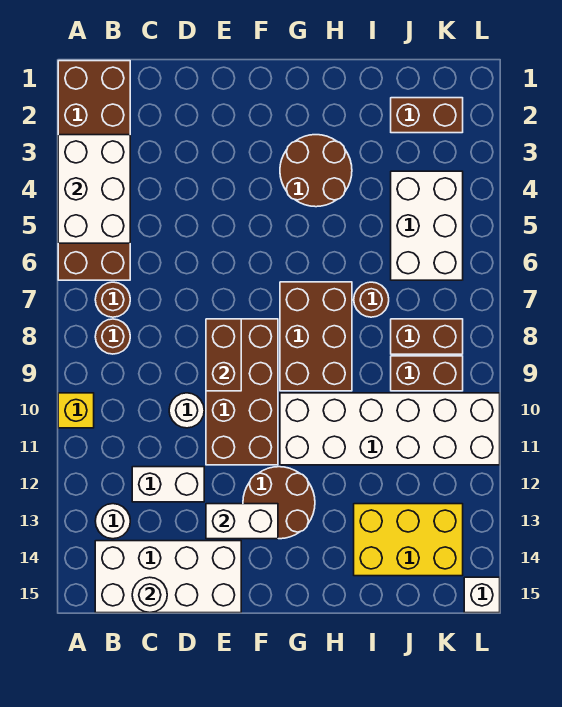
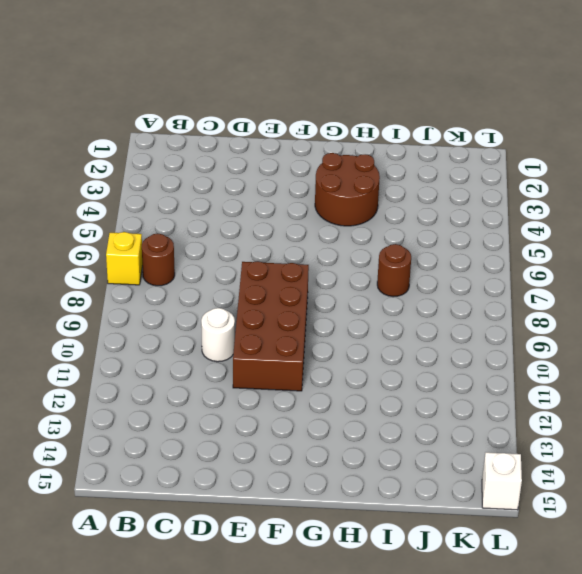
yellow brick A7 level 1 -> yellow brick A10 level 1
none -> brown brick A1:B6 level 1
none -> brown round brick B8 level 1
none -> white round brick B13 level 1

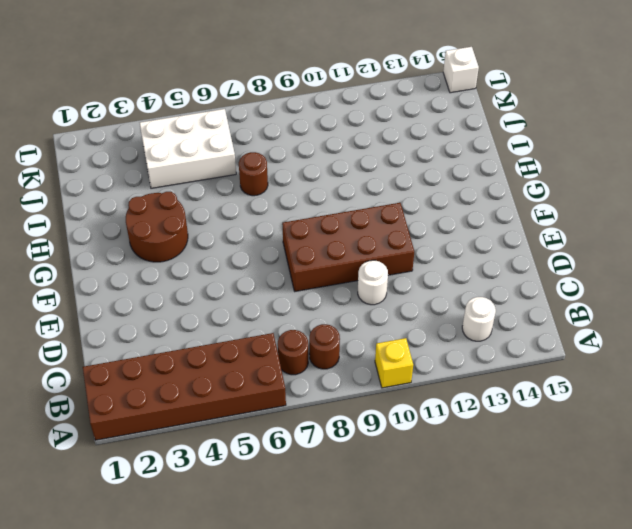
none -> white brick B14:E15 level 1
none -> white brick C12:D12 level 1
none -> brown round brick F12:G13 level 1

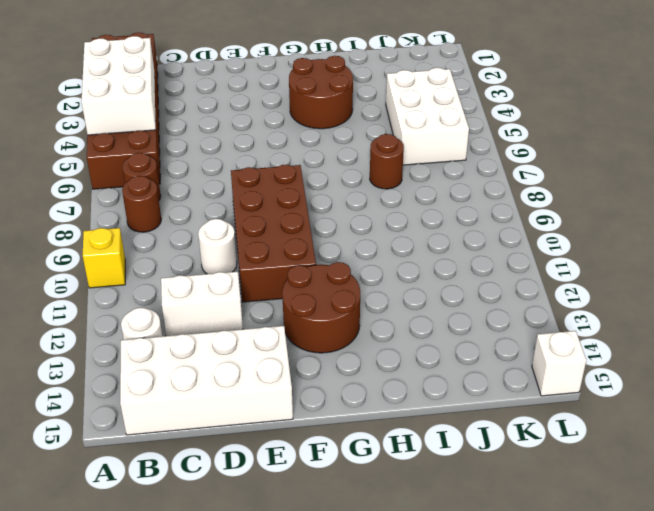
none -> brown brick G7:H9 level 1
none -> white brick G10:L11 level 1
none -> yellow brick I13:K14 level 1

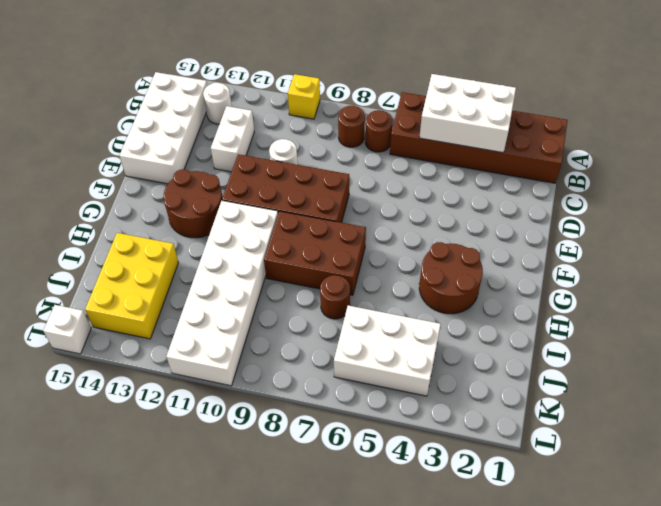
none -> brown brick J2:K2 level 1
none -> brown brick J8:K8 level 1
none -> brown brick J9:K9 level 1

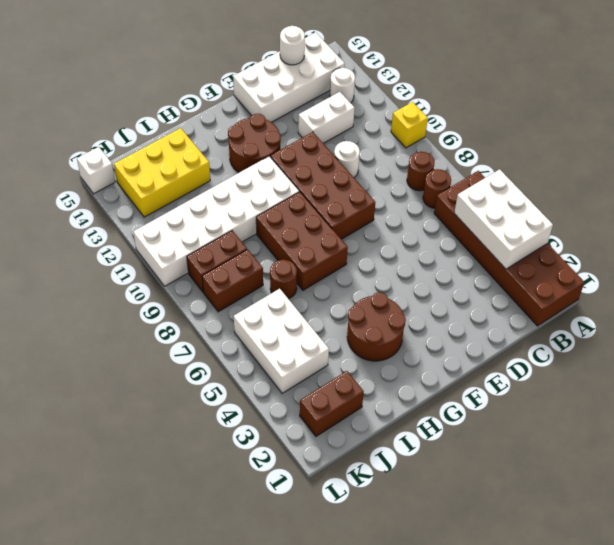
none -> brown brick E8:E9 level 2
none -> white brick E13:F13 level 2

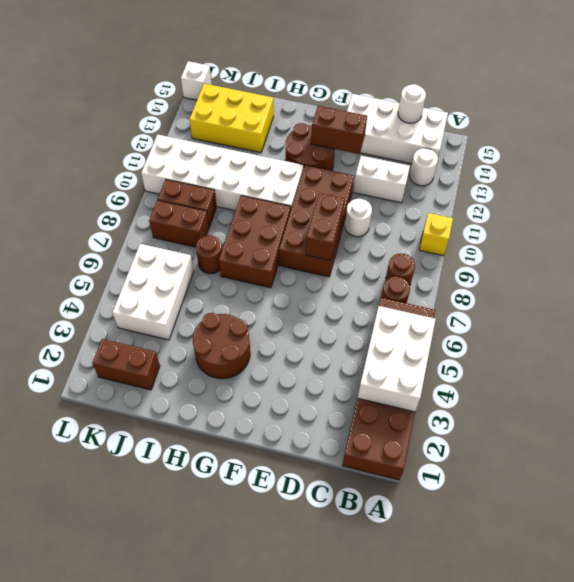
brown brick E13:F13 level 2 -> white brick E13:F13 level 2

